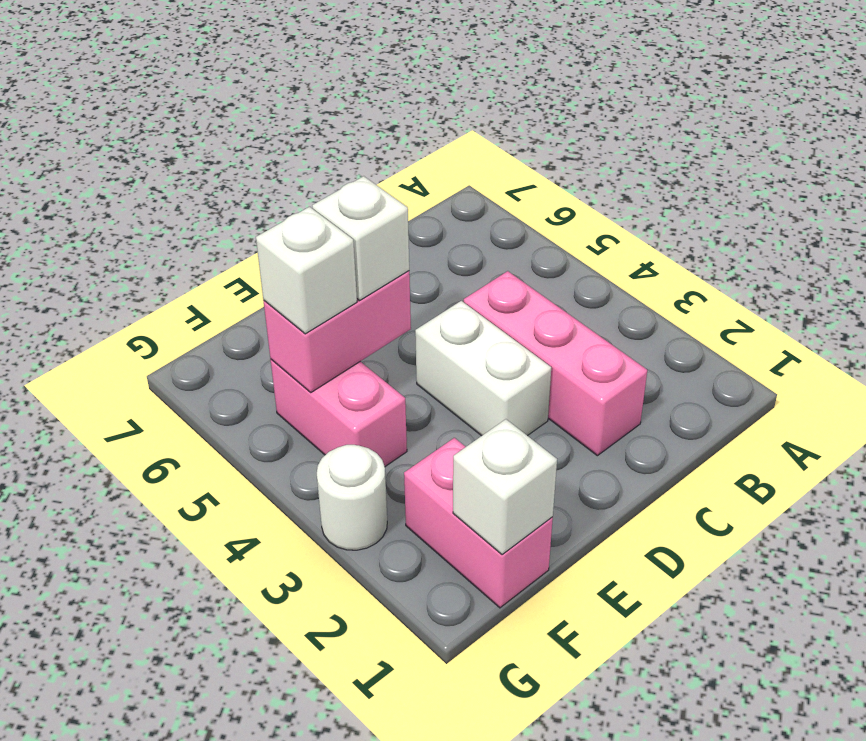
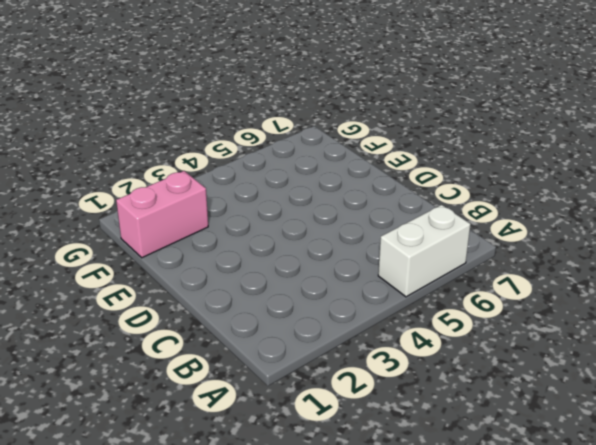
white brick A5:A6 level 1 -> white brick D3:D4 level 1
none -> pink brick C2:C4 level 1
none -> pink brick F4:F5 level 1

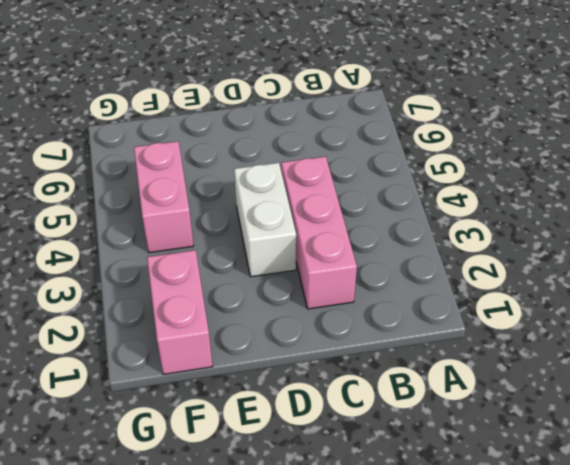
none -> white round brick G3 level 1
none -> pink brick E5:F5 level 2

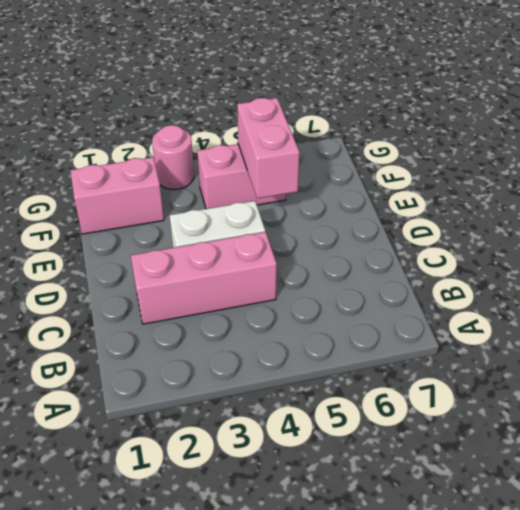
pink round brick G3 level 1 -> white round brick G3 level 1
none -> white brick F1 level 2
none -> white brick E5 level 3

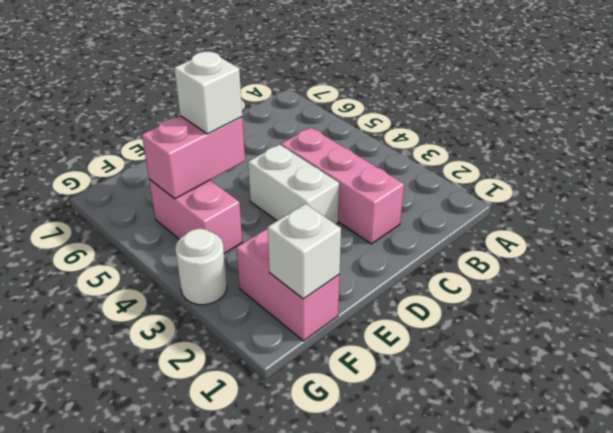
none -> white brick F5 level 3

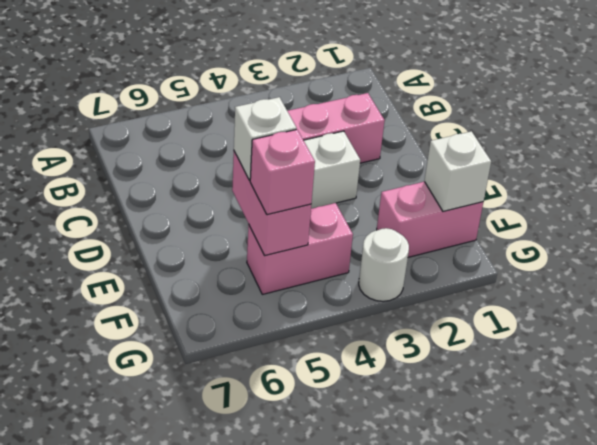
pink brick F5 level 3 -> white brick F5 level 3

